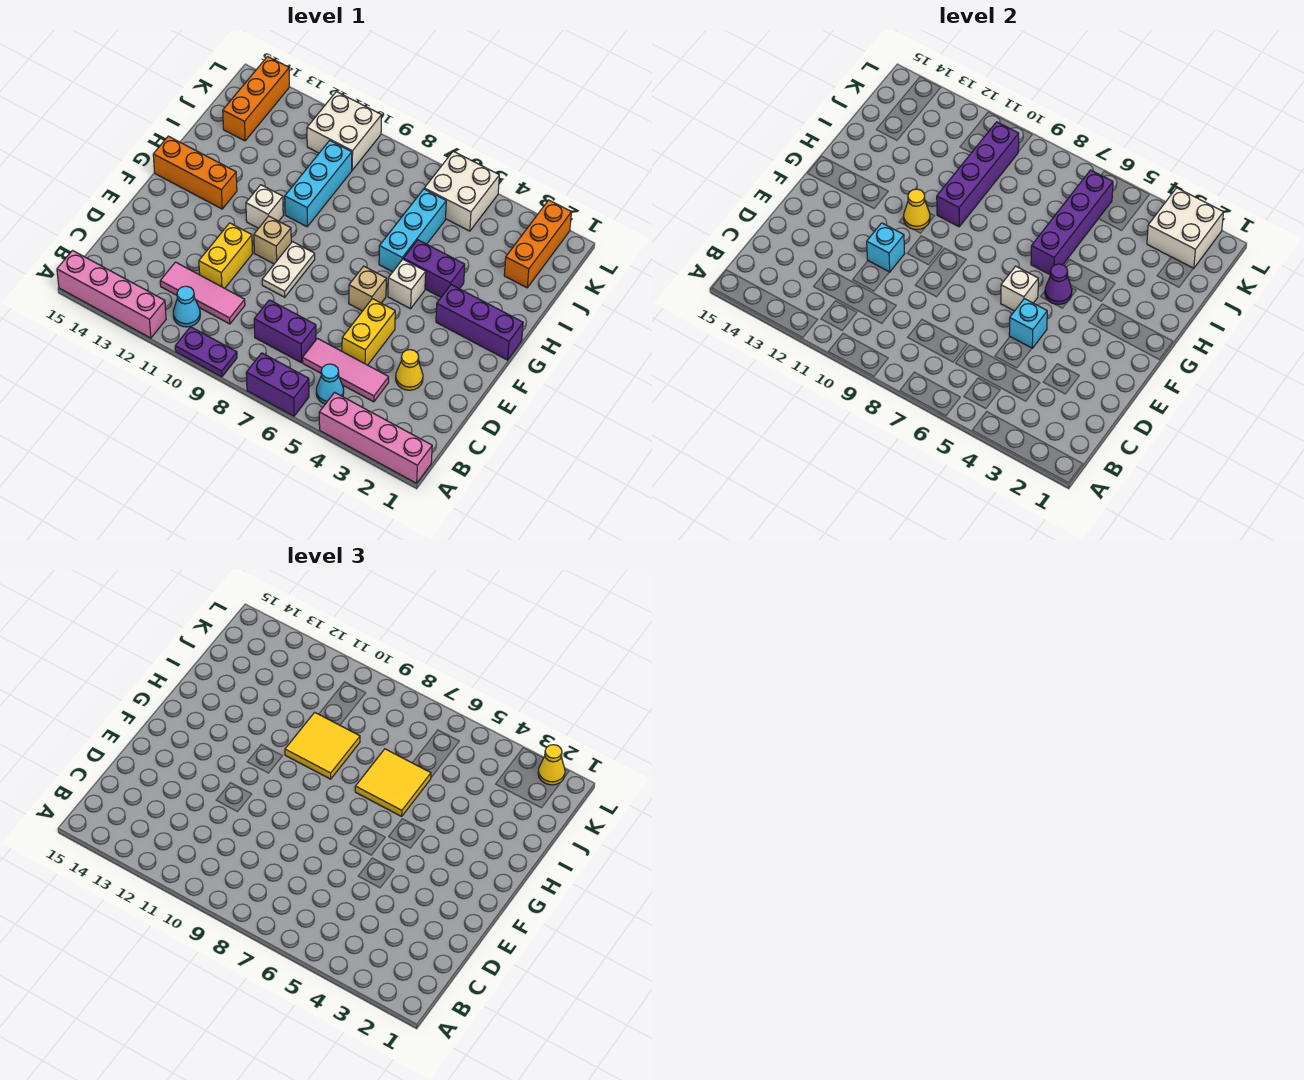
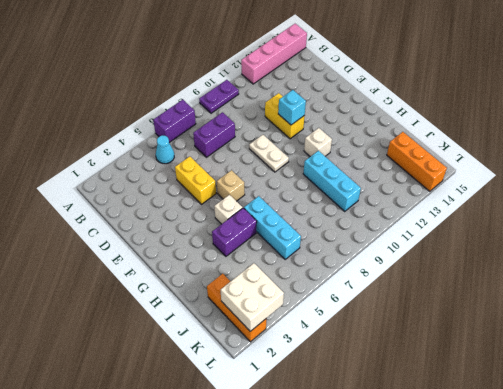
none -> pink brick A1:A4 level 1
none -> cyan cone B11 level 1
none -> pink tile C4:C6 level 1
none -> pink tile C10:C12 level 1

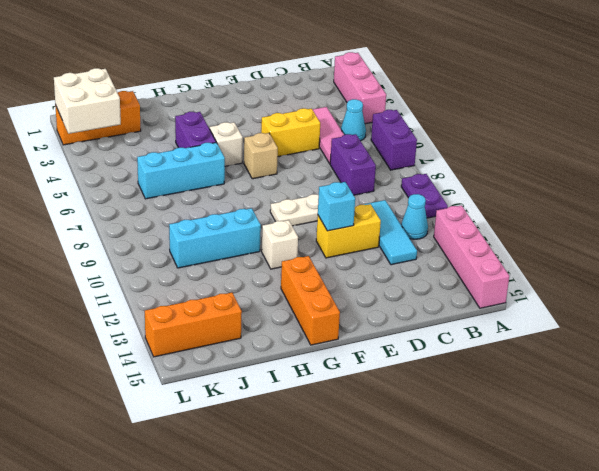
pink brick A2:A4 level 1 -> pink brick A1:A4 level 1
cyan tile C10:C12 level 1 -> pink tile C10:C12 level 1
none -> yellow cone D3 level 1
none -> tan brick F10 level 1
none -> purple brick G1:G3 level 1
none -> white brick K5:L6 level 1

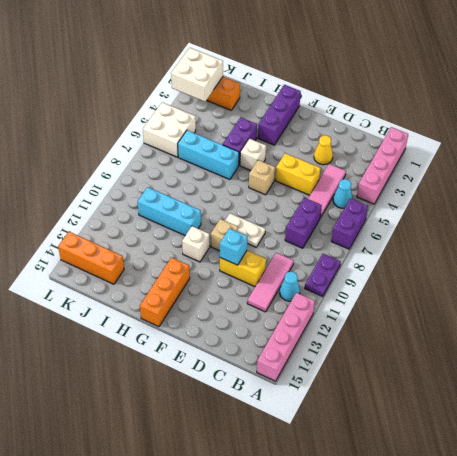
none -> white brick K10:L11 level 1
none -> cyan brick E5 level 2
none -> white brick F6 level 2
none -> purple cone G5 level 2

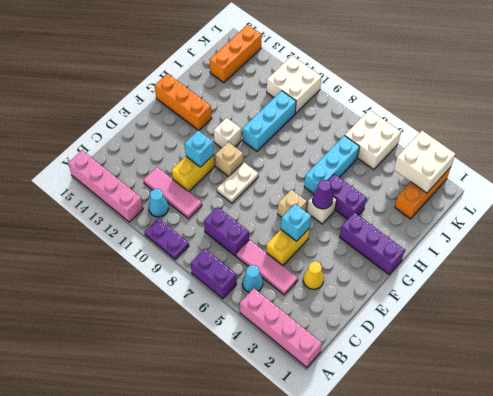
none -> white brick F6 level 2
none -> yellow cone G11 level 2
none -> purple brick H6:K6 level 2
none -> purple brick H10:K10 level 2

